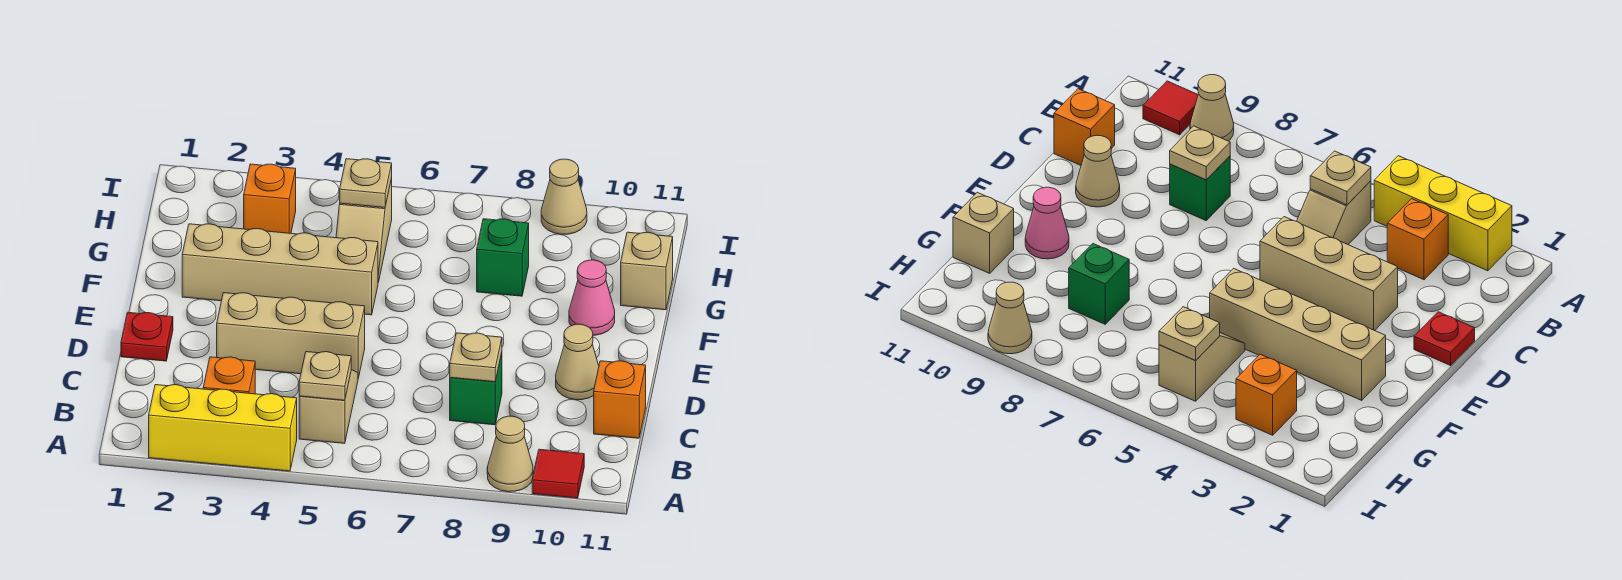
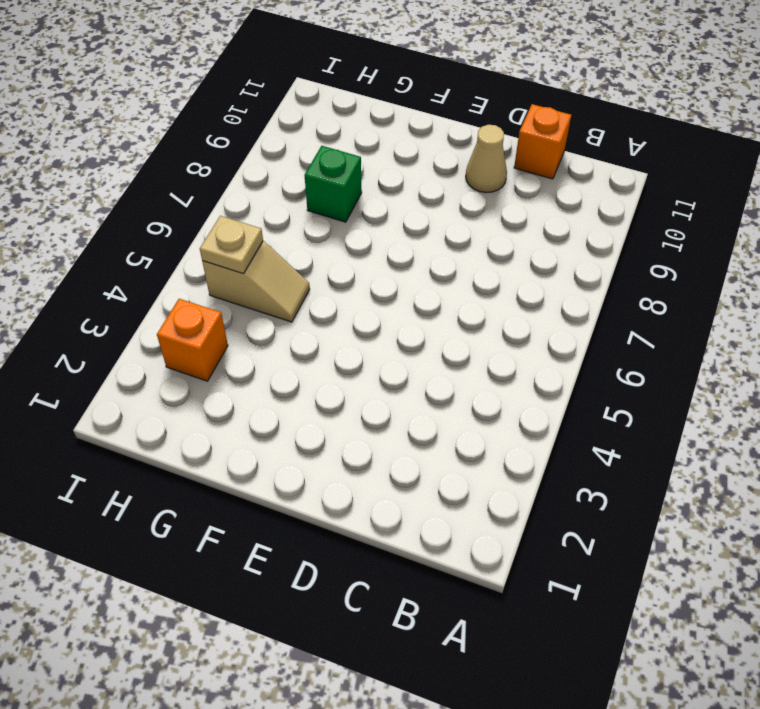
none -> yellow brick A2:A4 level 1
none -> tan cone A9 level 1
none -> red tile A10 level 1

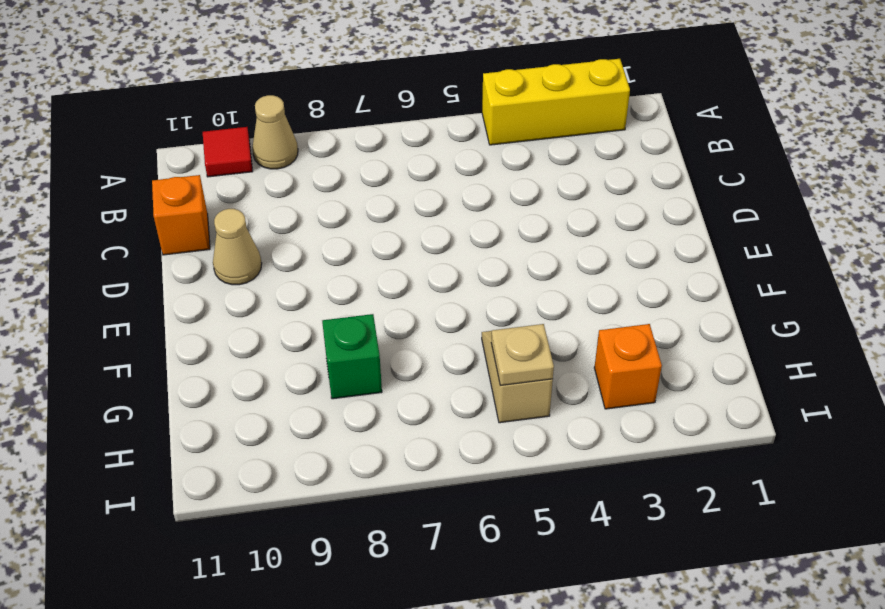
none -> orange brick B3 level 1
none -> tan slope B5:C5 level 1 top B
none -> green brick C8 level 1

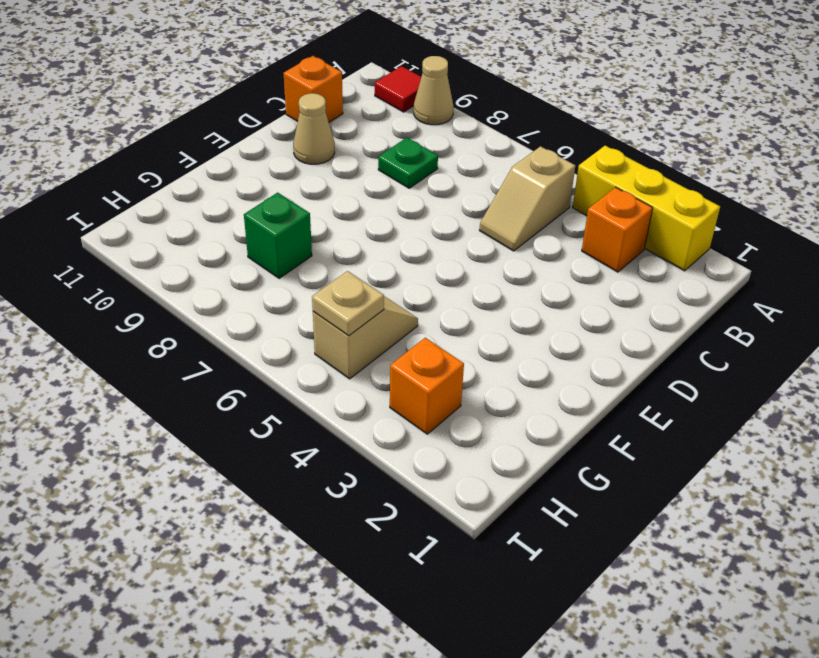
green plate C8 level 1 -> green brick C8 level 1
none -> red plate D1 level 1
none -> tan brick D3:D5 level 1
none -> tan brick F2:F5 level 1

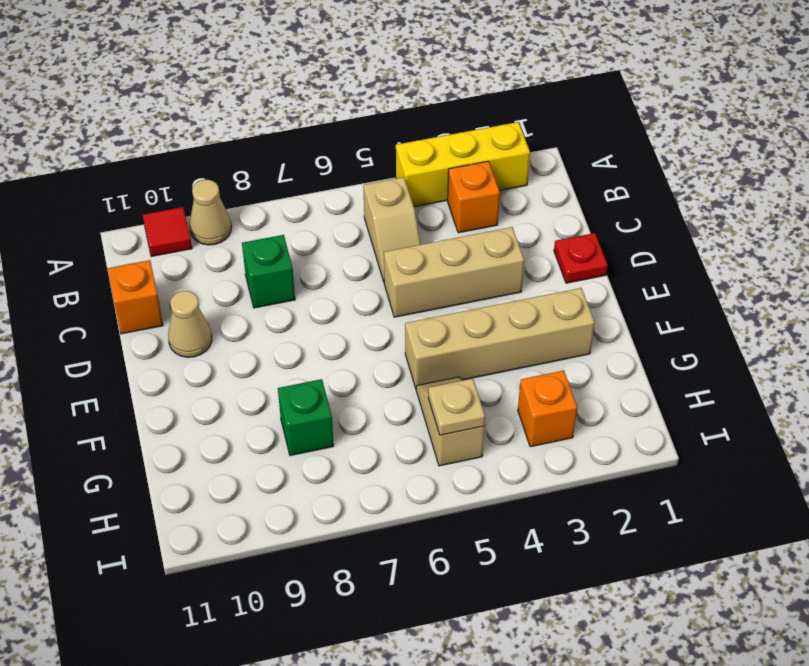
none -> pink cone F10 level 1
none -> tan brick G11 level 1
none -> tan cone I9 level 1

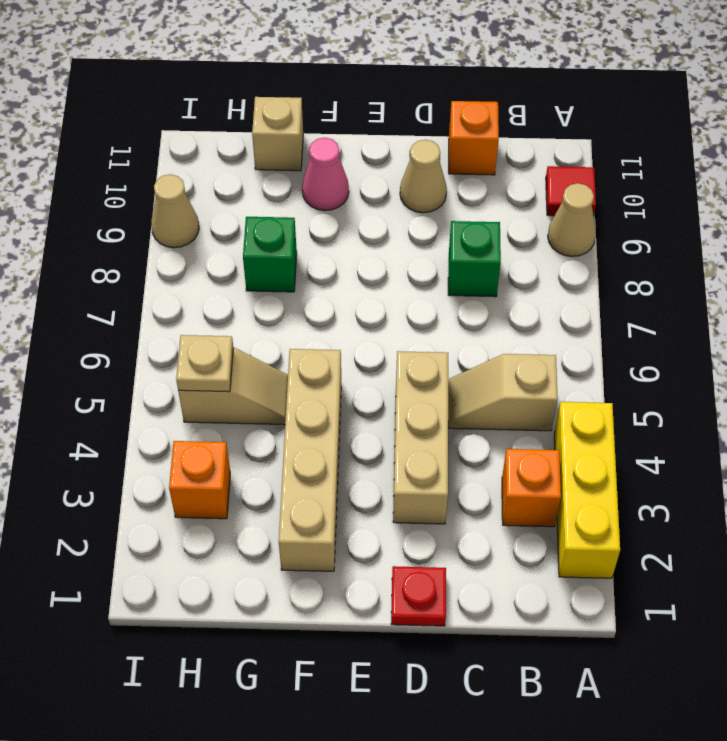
none -> tan plate B5 level 2
none -> tan plate C8 level 2

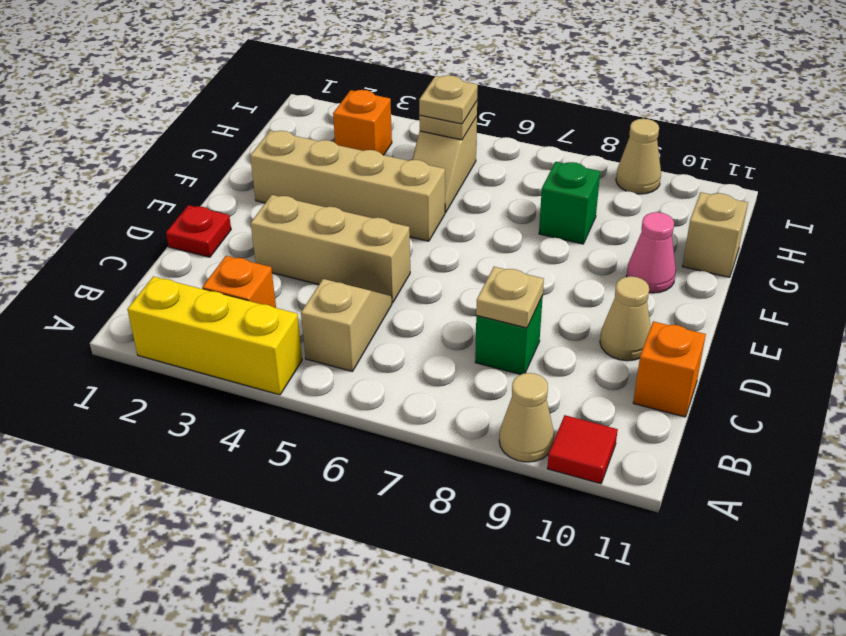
tan plate H5 level 3 -> tan plate B5 level 2

